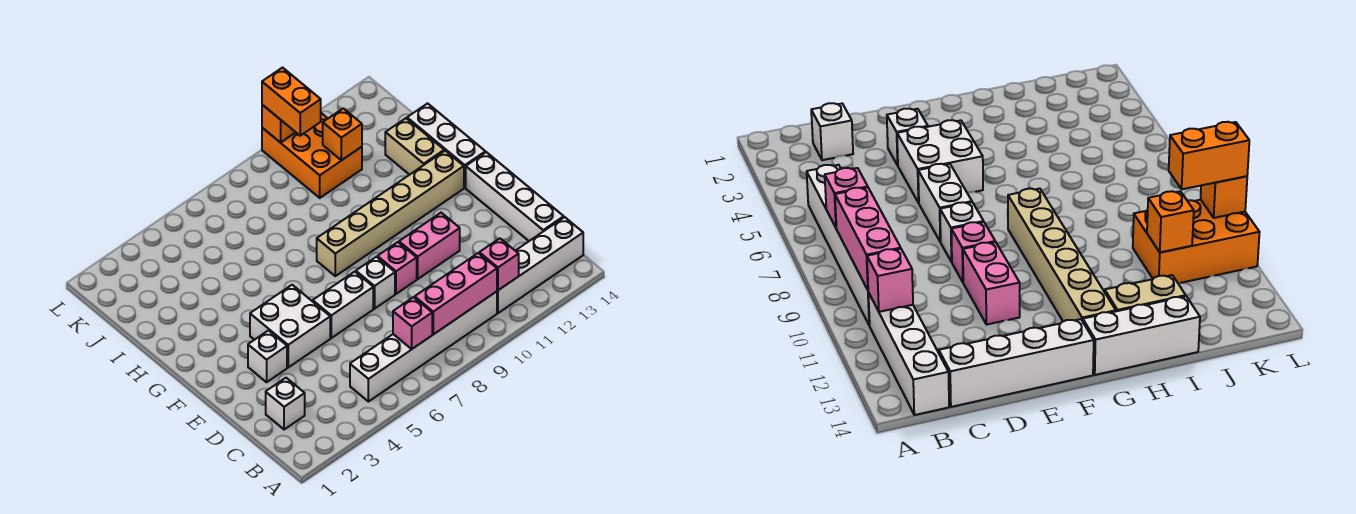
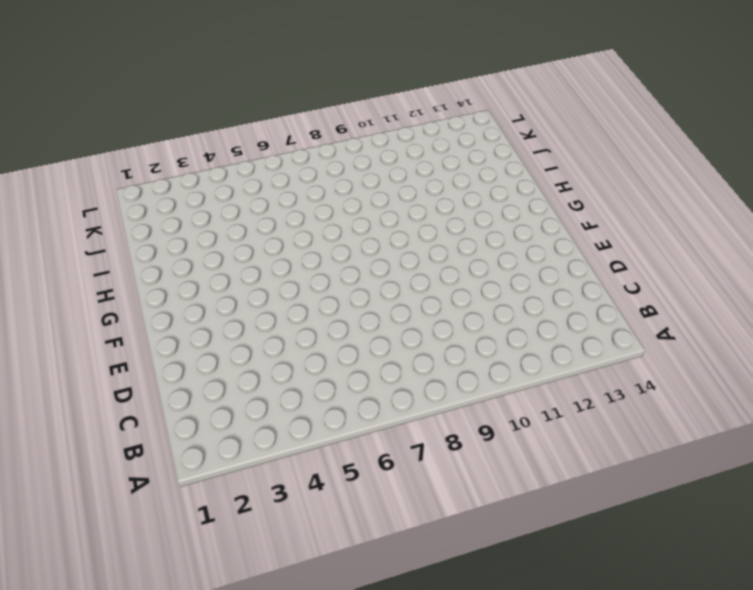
none -> white brick B5:B10 level 1
none -> white brick B11:B14 level 1
none -> white brick C2 level 1

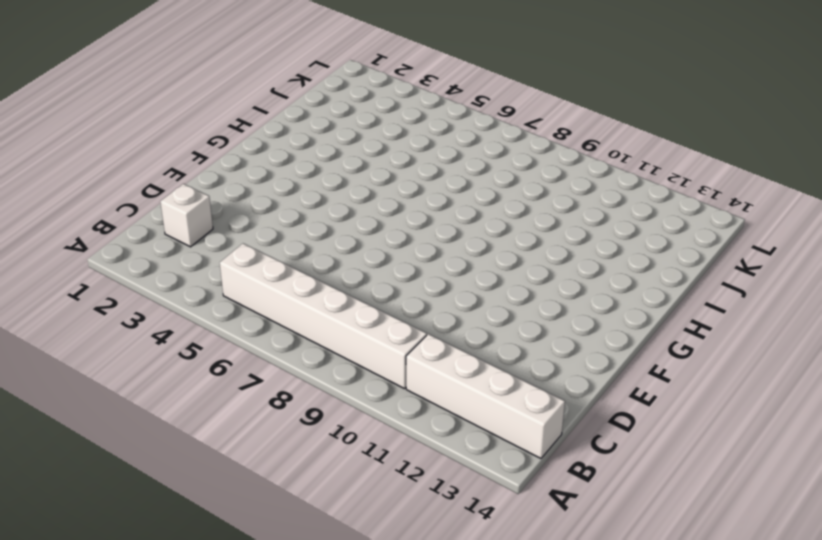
none -> white brick C14:F14 level 1
none -> white brick E3 level 1
none -> white brick E4:F5 level 1

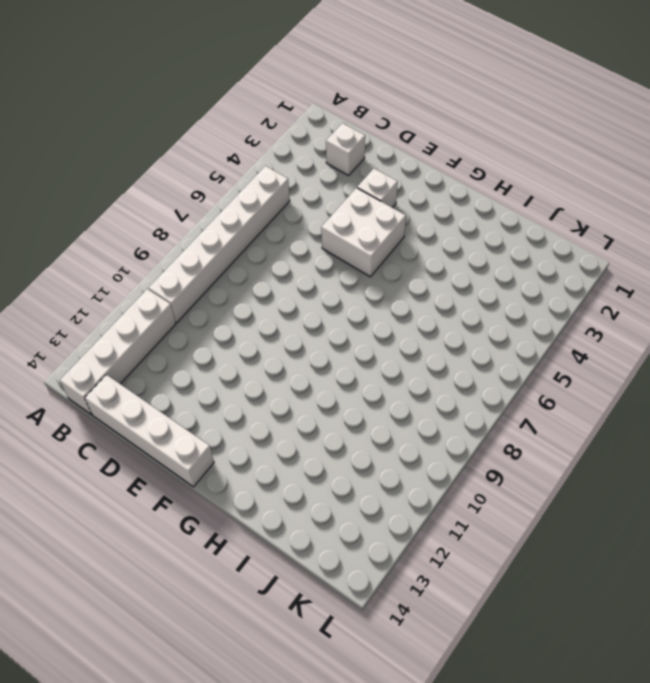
none -> white brick E6:E7 level 1
none -> white brick E8 level 1
none -> pink brick E9 level 1

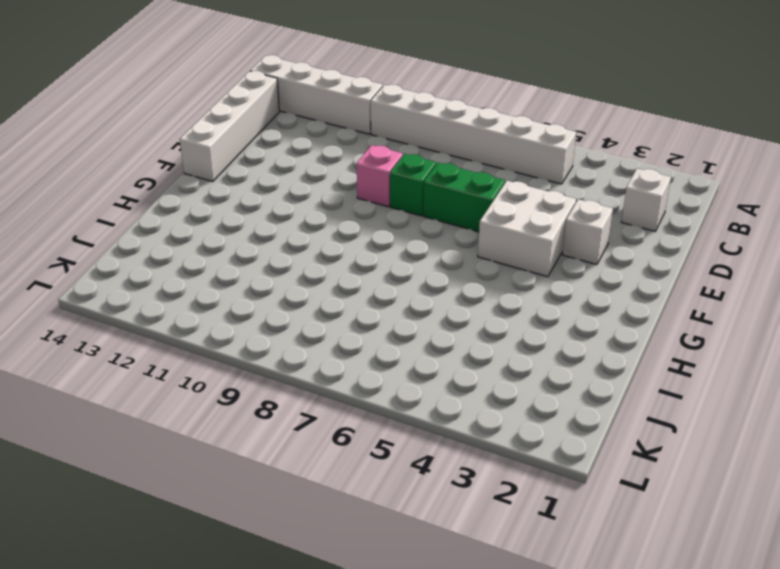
green brick E6:E7 level 1 -> white brick E6:E7 level 1
green brick E8 level 1 -> white brick E8 level 1
none -> pink brick E10:E11 level 1
none -> tan brick G8:G13 level 1
none -> white brick G14:I14 level 1

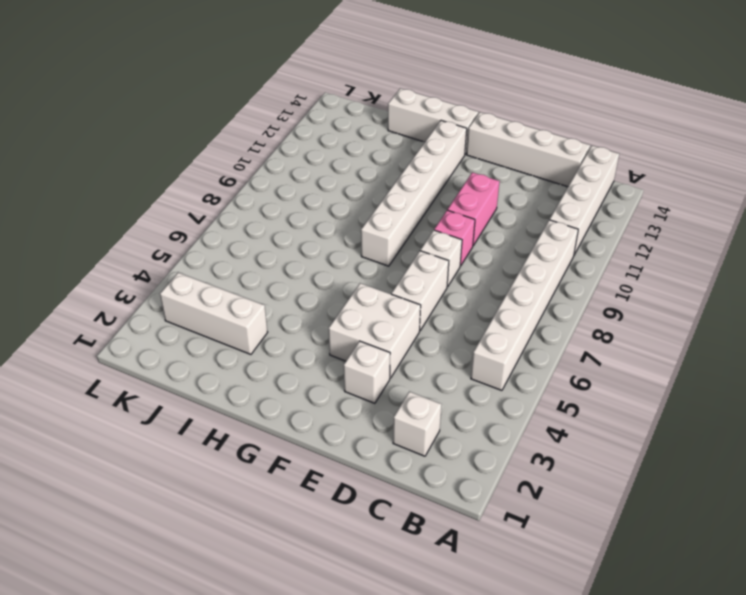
white brick G8:G13 level 1 -> tan brick G8:G13 level 1
white brick I3:K3 level 1 -> none
none -> tan brick H13:I13 level 1
none -> orange brick J10:L11 level 1
none -> pink brick B7 level 2

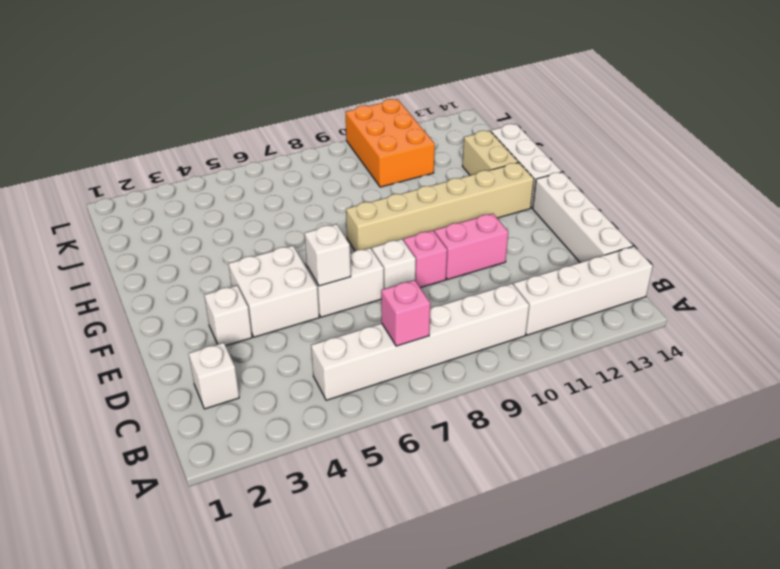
white brick E6 level 2 -> none
none -> pink brick B8:B10 level 2
none -> pink brick B11 level 2
none -> orange brick J11 level 2

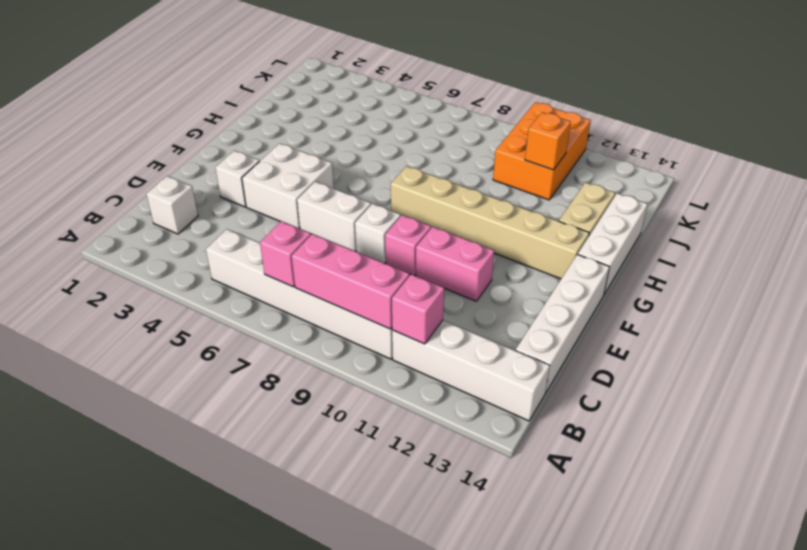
none -> orange brick L10 level 2
none -> orange brick K10:L10 level 3

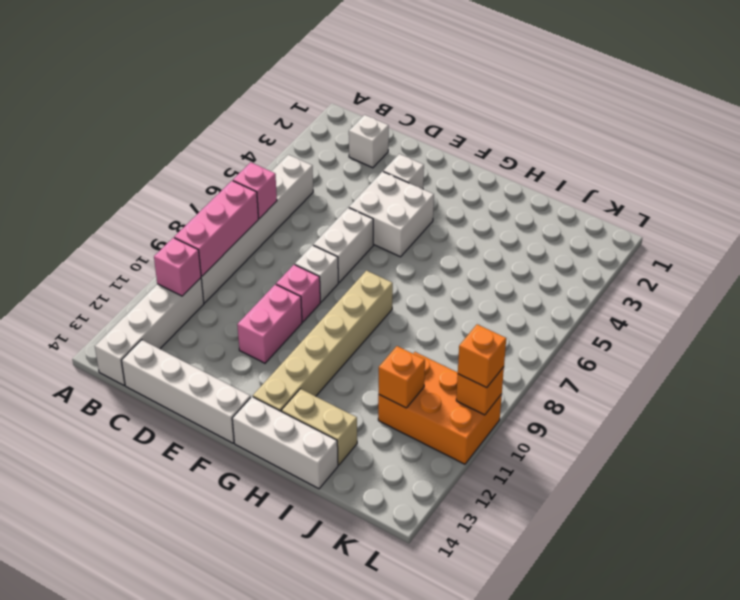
orange brick L10 level 3 -> orange brick K10:L10 level 3

